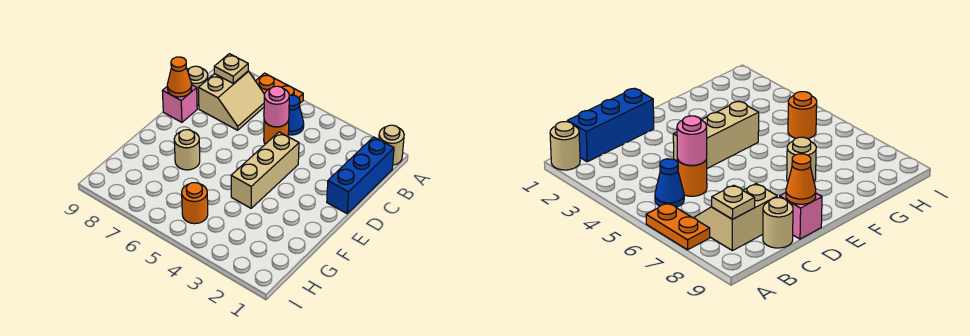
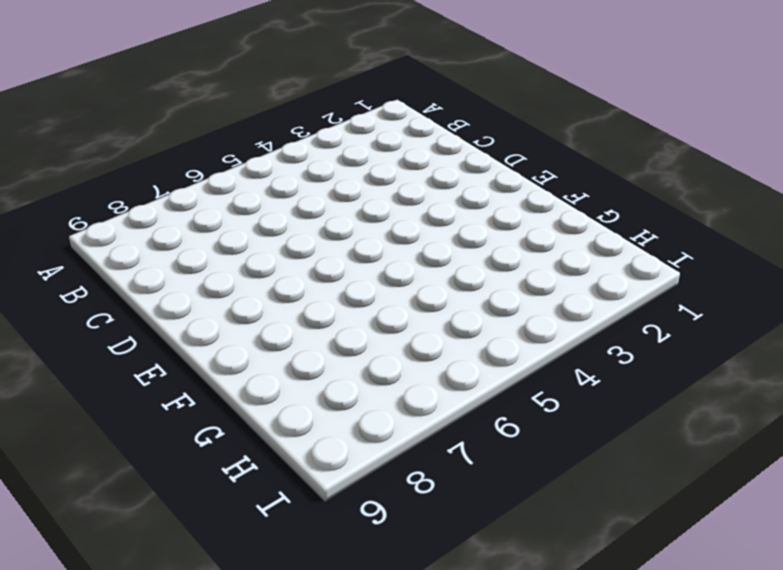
none -> tan round brick A1 level 1
none -> orange plate A6:A7 level 1
none -> blue brick B1:D1 level 1

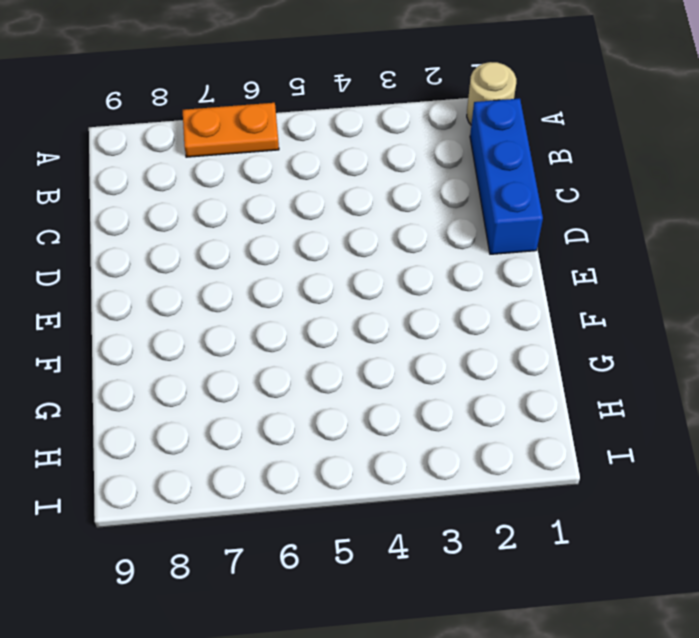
none -> blue cone B5 level 1
none -> tan slope B7:C8 level 1 top 8
none -> orange round brick C5 level 1

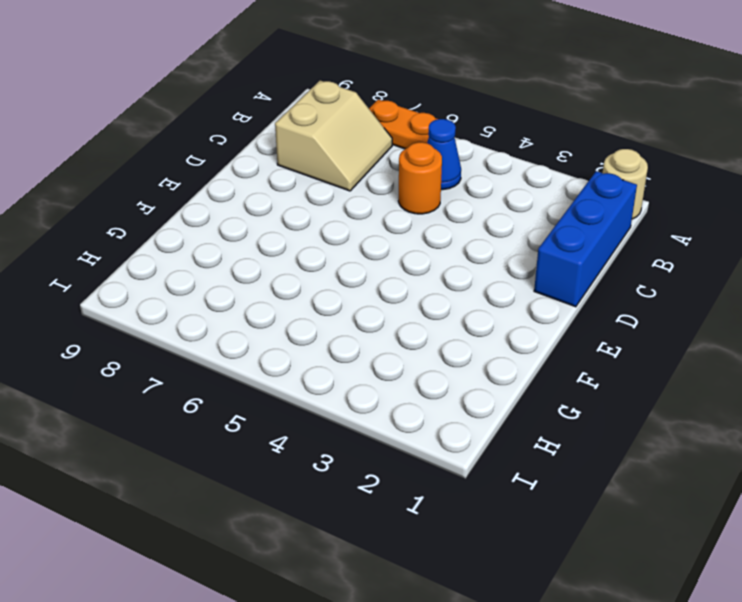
none -> tan round brick C9 level 1
none -> tan brick D4:F4 level 1
none -> pink brick D9 level 1

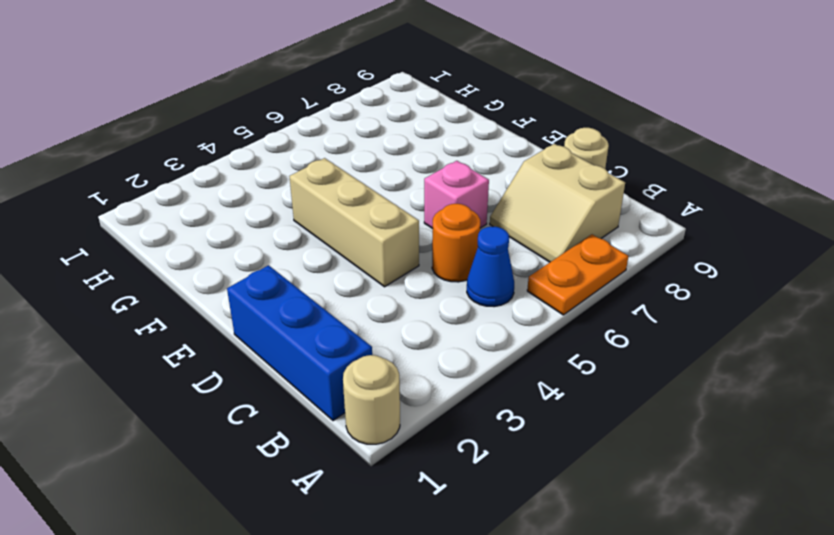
pink brick D6 level 1 -> pink brick D9 level 1
none -> tan round brick F7 level 1
none -> orange round brick H5 level 1
none -> tan plate B8 level 2

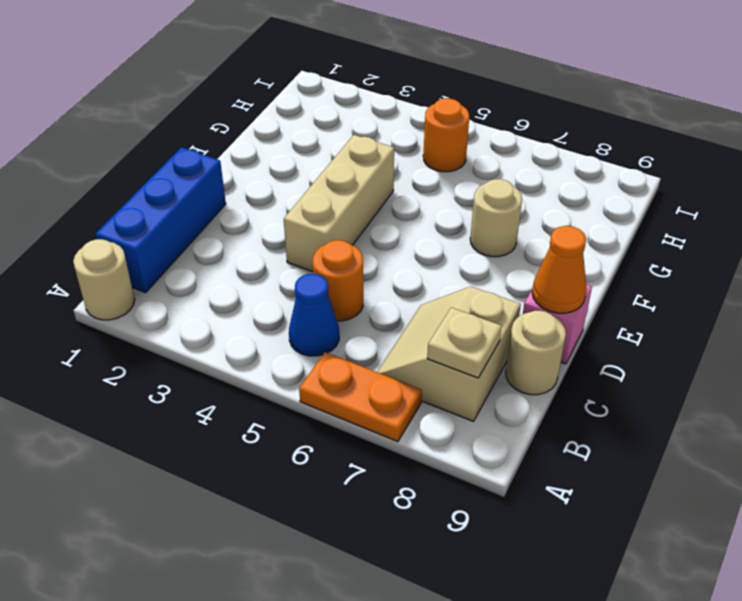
none -> pink round brick C5 level 2

